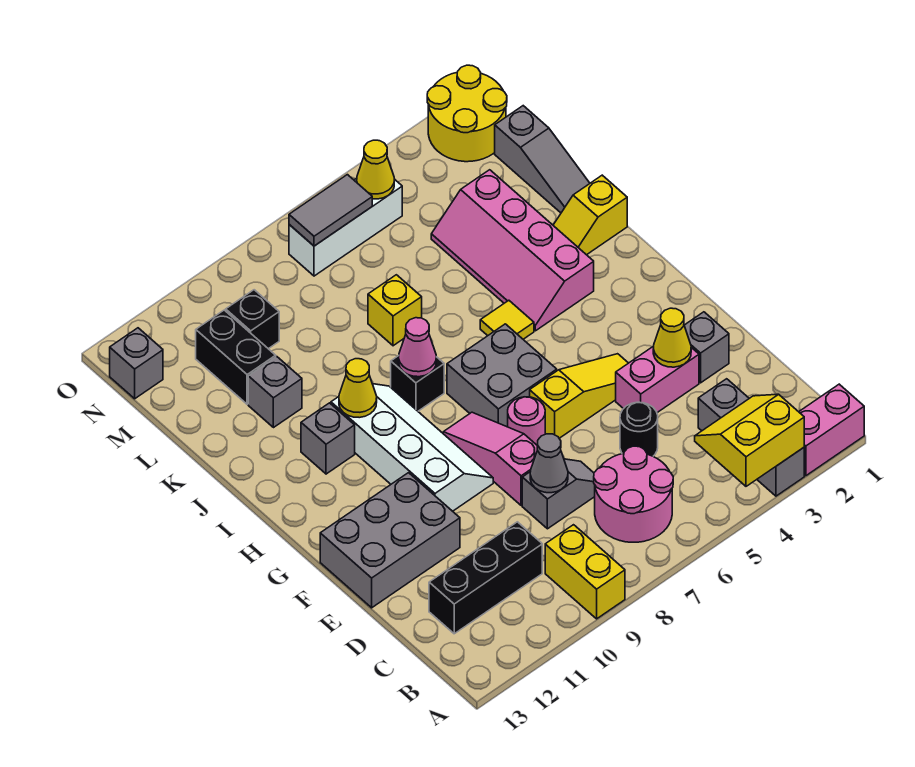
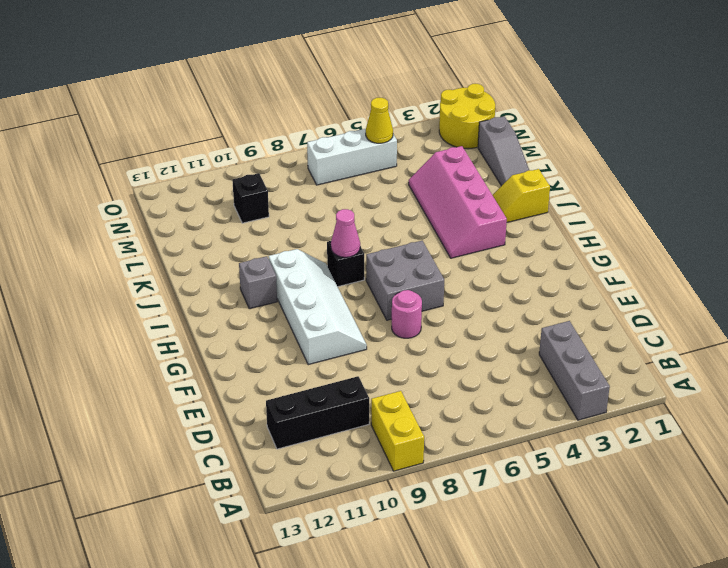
none -> pink brick A1:A2 level 1
none -> pink round brick B6:C7 level 1
none -> black round brick D5 level 1
none -> grey slope D7:D8 level 1 top 8

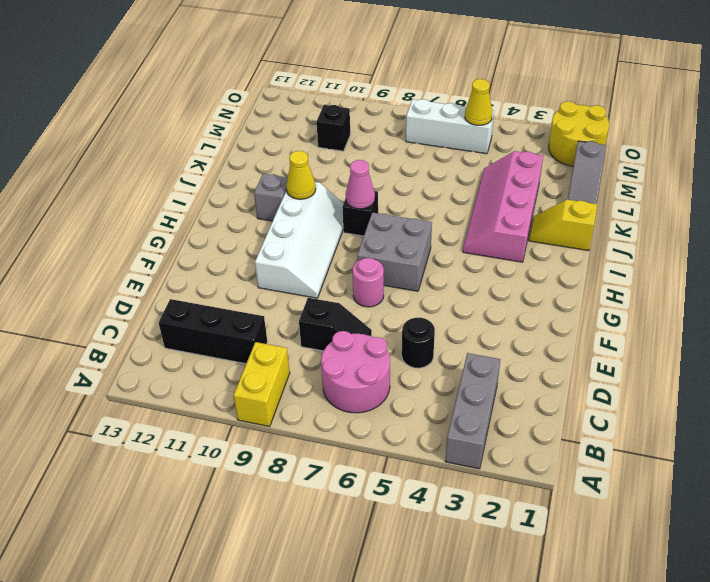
black slope D7:D8 level 1 top 8 -> grey slope D7:D8 level 1 top 8
none -> pink brick A1:A2 level 1
none -> grey brick E2 level 1
none -> pink brick E3:E4 level 1
none -> pink slope E8:G8 level 1 top E

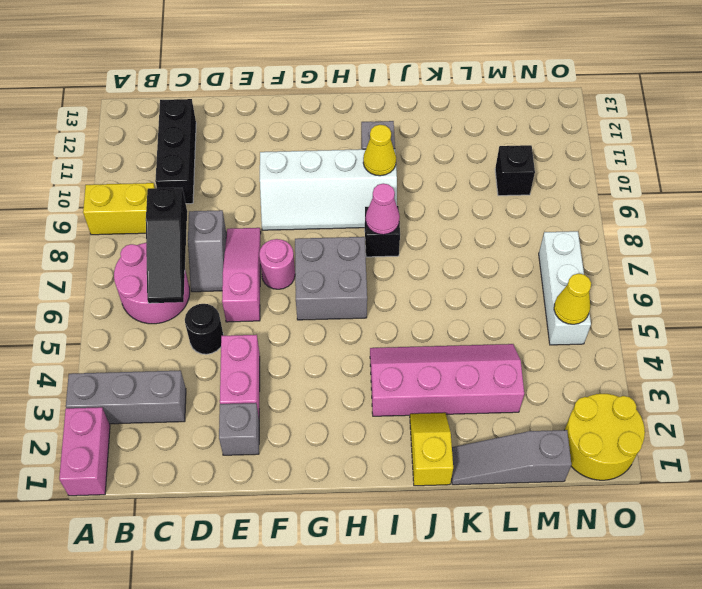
black slope C6:C8 level 2 top 8 -> none
pink slope E6:E8 level 1 top 6 -> pink slope E8:G8 level 1 top E
none -> grey brick E11:F13 level 1
none -> yellow slope F4:F6 level 1 top 6
none -> yellow tile I5 level 1
none -> yellow brick K7 level 1

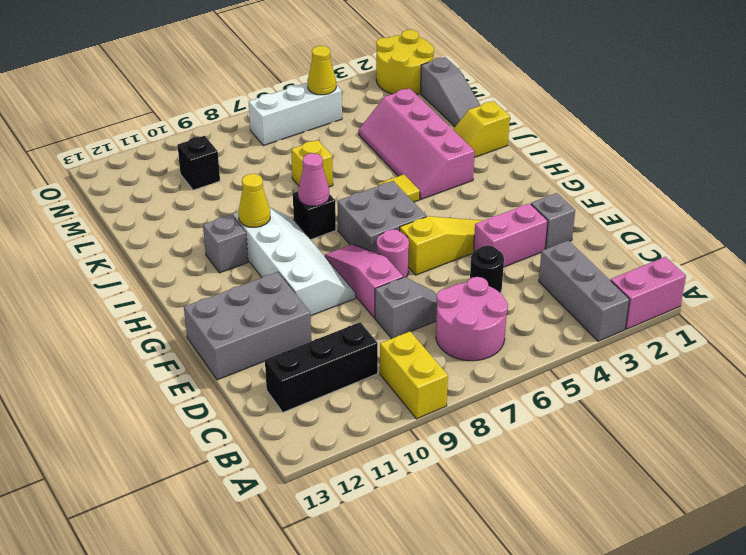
none -> grey brick K11 level 1
none -> black brick L11:M11 level 1
none -> grey brick N13 level 1
none -> yellow slope A3:B4 level 2 top A

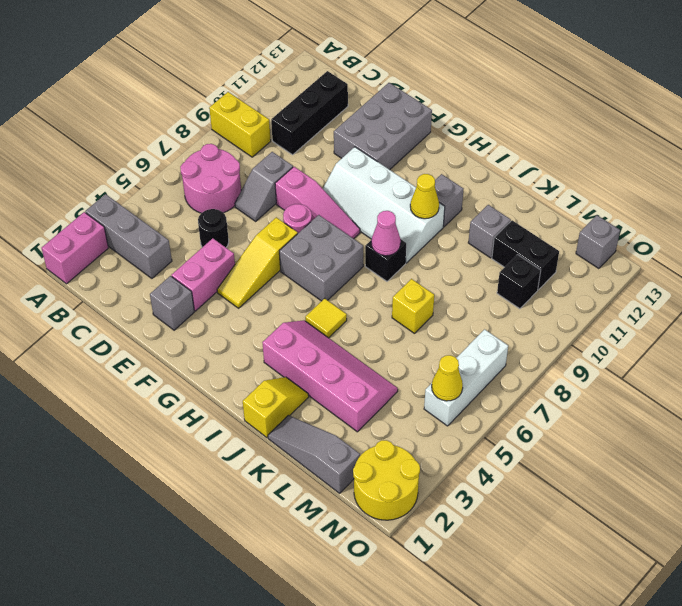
none -> yellow slope A3:B4 level 2 top A
none -> grey cone D8 level 2
none -> yellow cone E3 level 2
none -> grey tile N6:N7 level 2

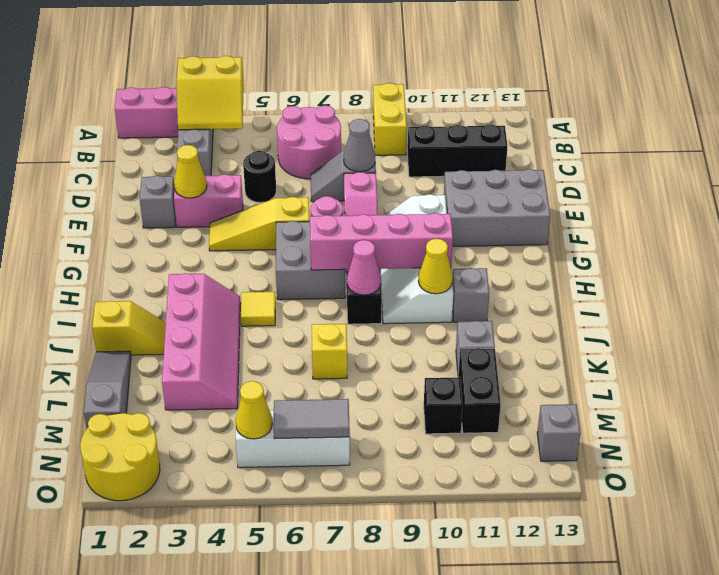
pink brick H7:H10 level 2 -> none

